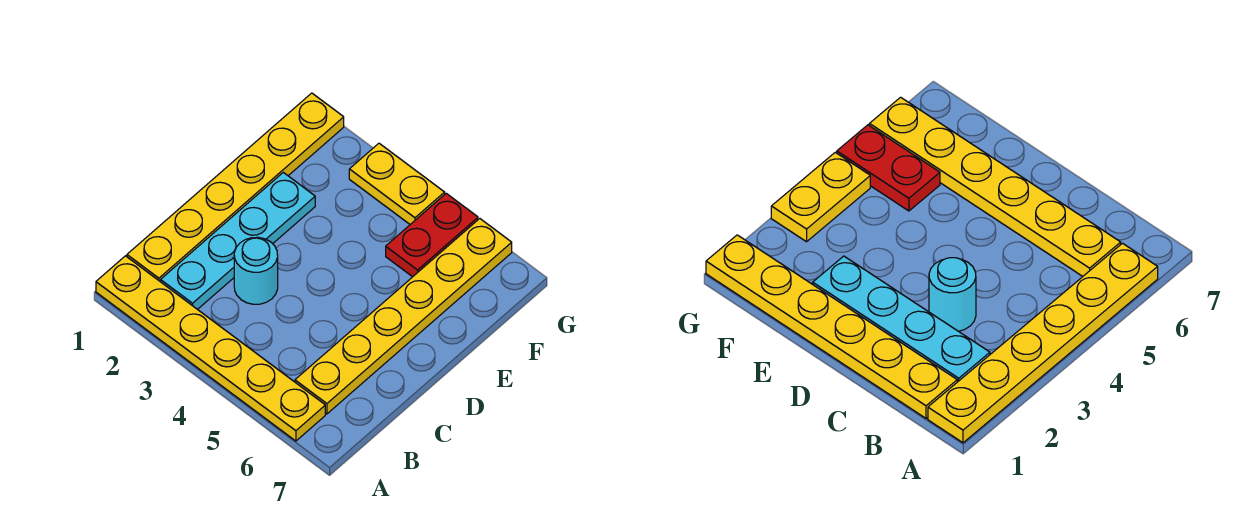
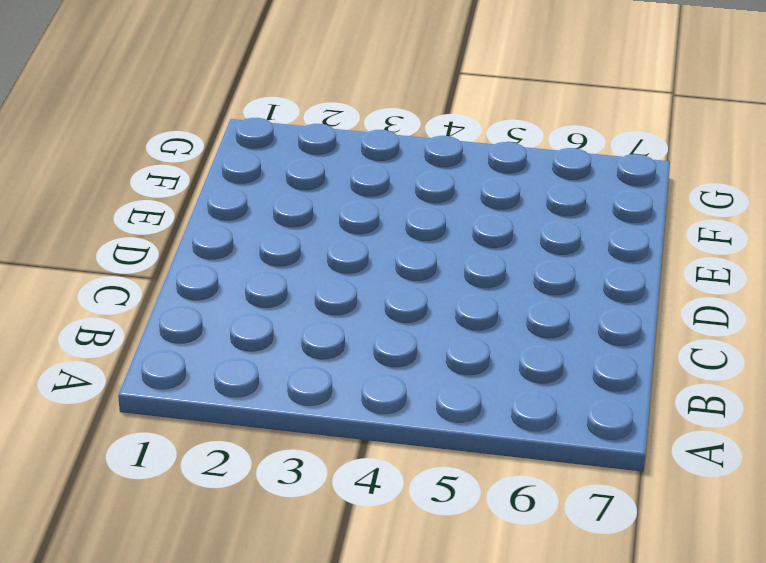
none -> yellow plate A1:A6 level 1
none -> yellow plate B1:G1 level 1

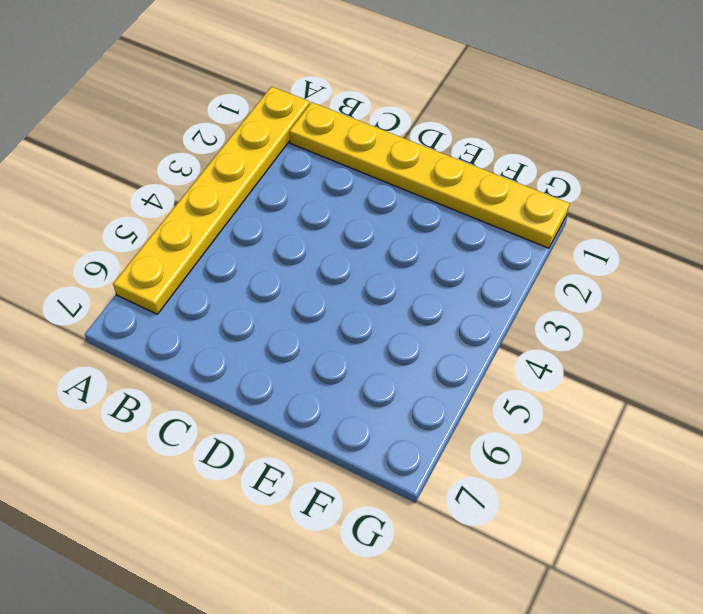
none -> cyan plate B2:E2 level 1
none -> yellow plate B6:G6 level 1

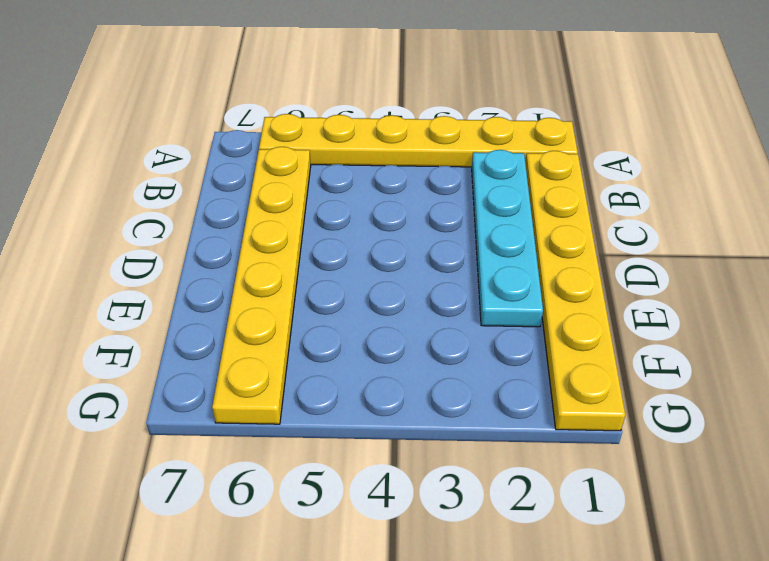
none -> cyan round brick C3 level 1
none -> red plate F5:G5 level 1

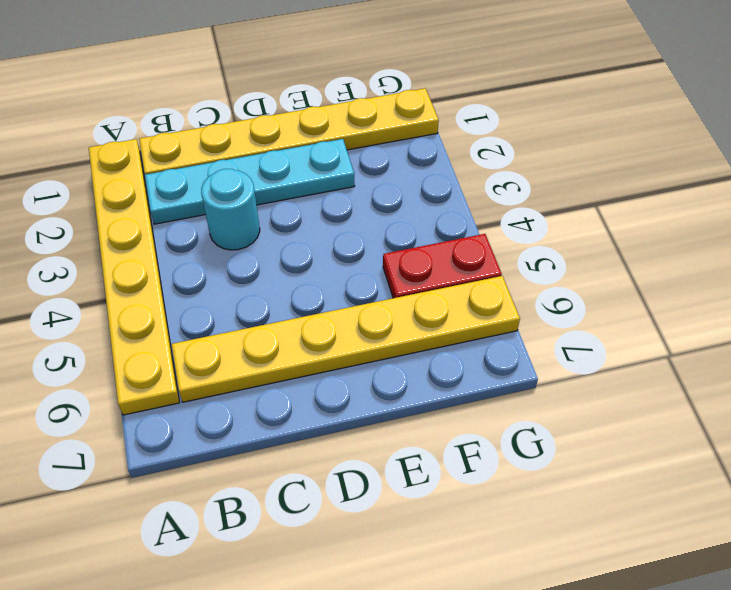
none -> yellow plate G3:G4 level 1

